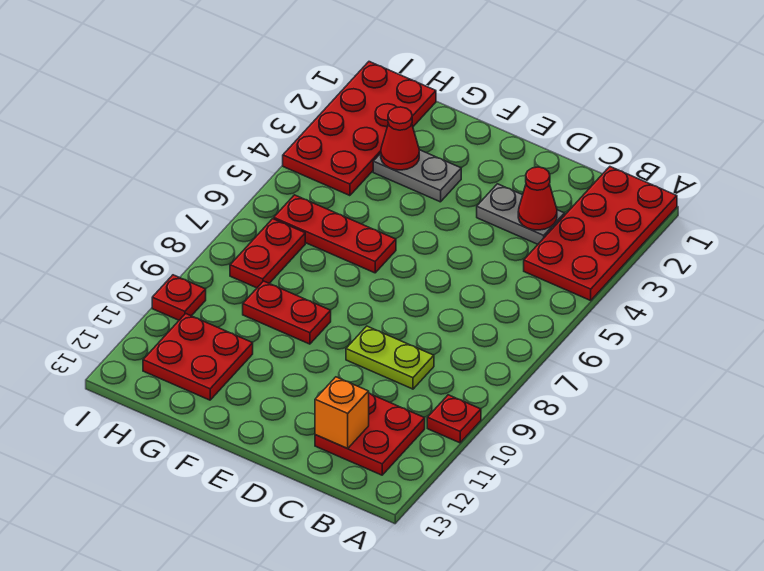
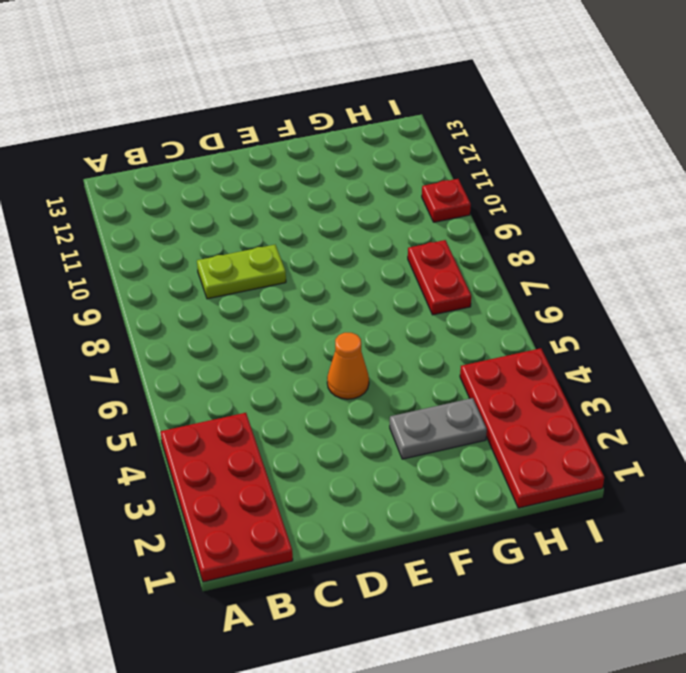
orange cone E5 level 1 -> none
none -> red plate A10 level 1
none -> red plate B11:C12 level 1
none -> grey plate C3:D3 level 1

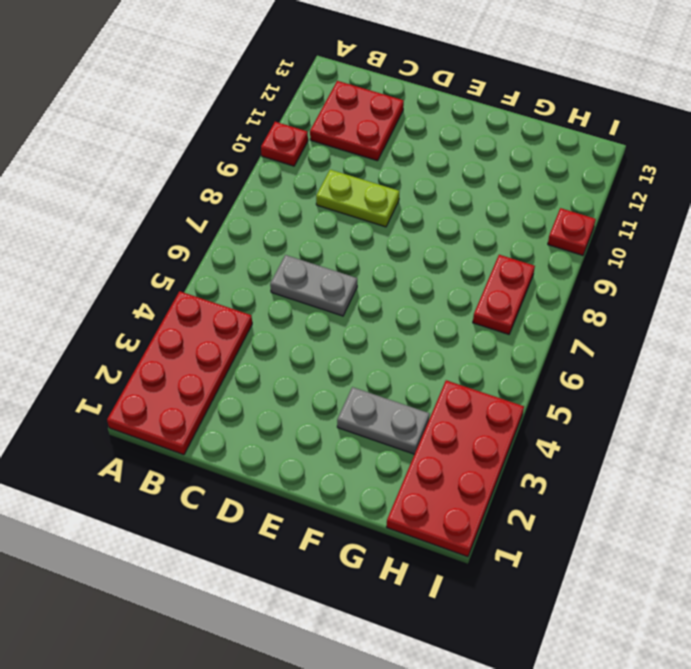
grey plate C6:D6 level 1 -> grey plate C3:D3 level 1
none -> red plate F6:H6 level 1
none -> red plate F9:G9 level 1
none -> red plate G11:H12 level 1

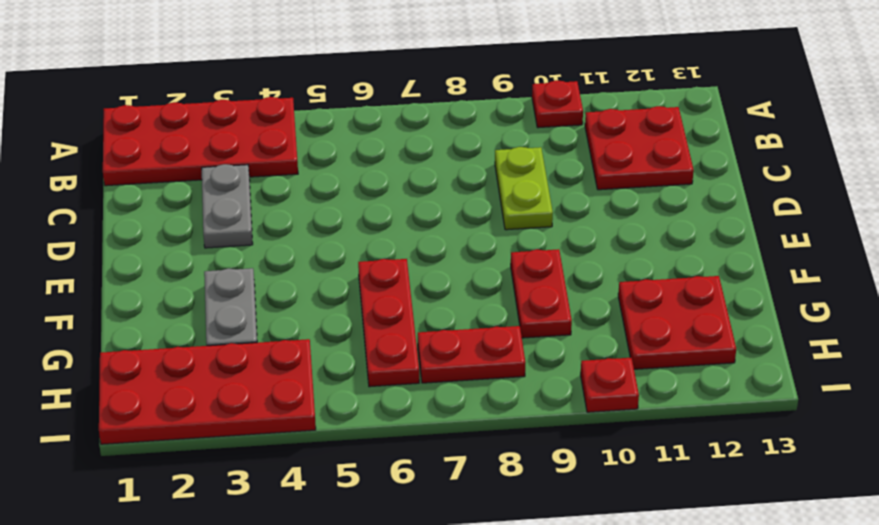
none -> red cone C3 level 2
none -> orange brick C12 level 2
none -> red cone G3 level 2

